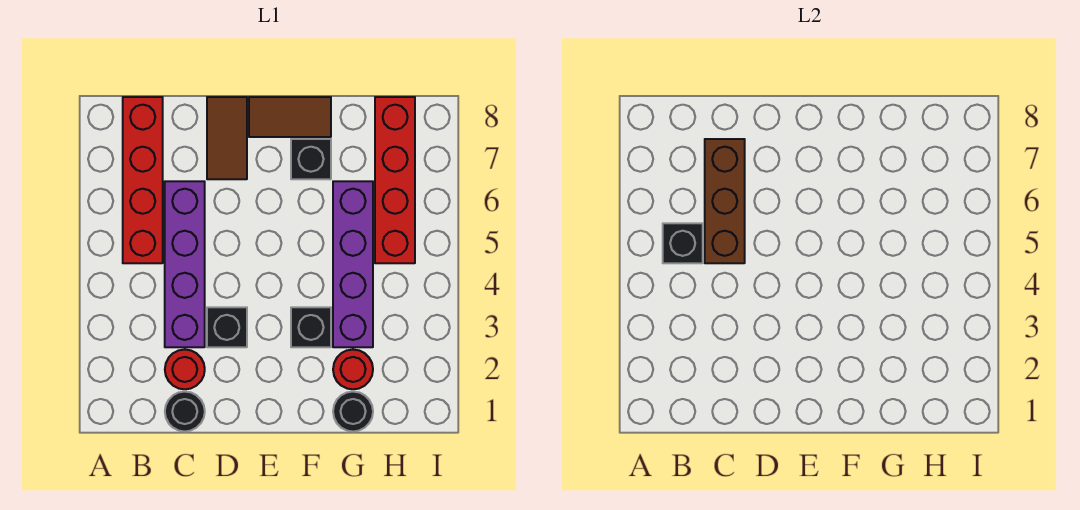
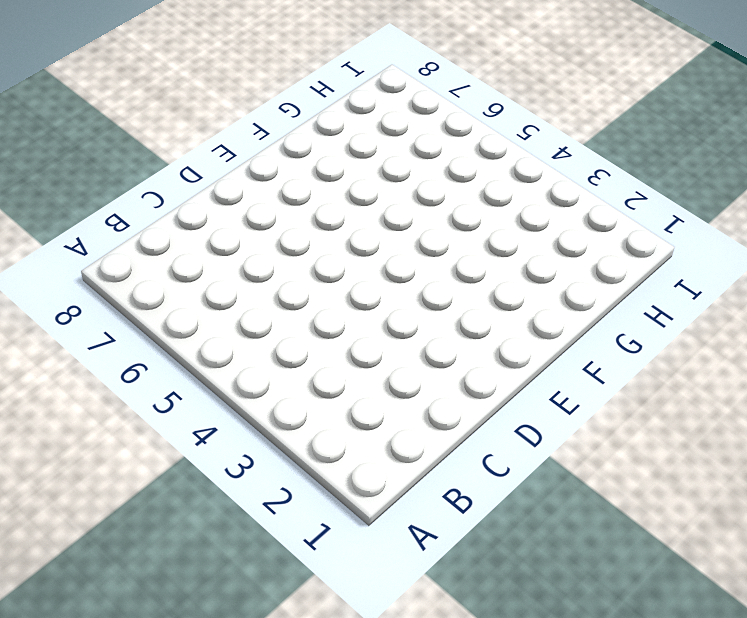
none -> red brick B5:B8 level 1
none -> black round brick C1 level 1
none -> red round brick C2 level 1

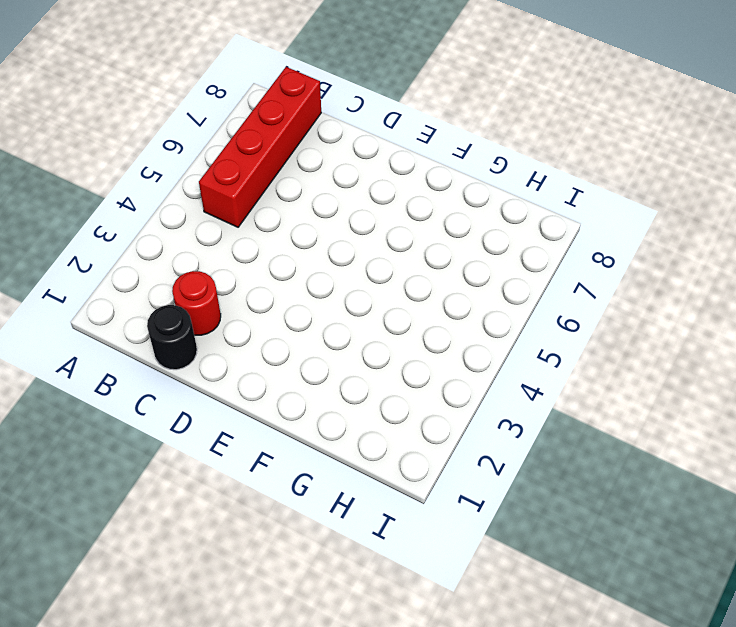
none -> purple brick C3:C6 level 1
none -> black brick D3 level 1
none -> brown tile D7:D8 level 1

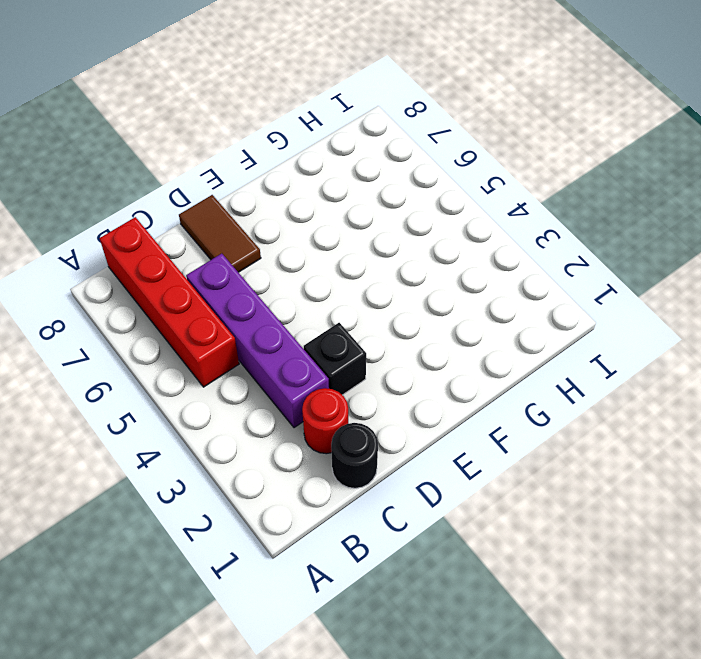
none -> brown tile E8:F8 level 1
none -> black brick F3 level 1
none -> black brick F7 level 1

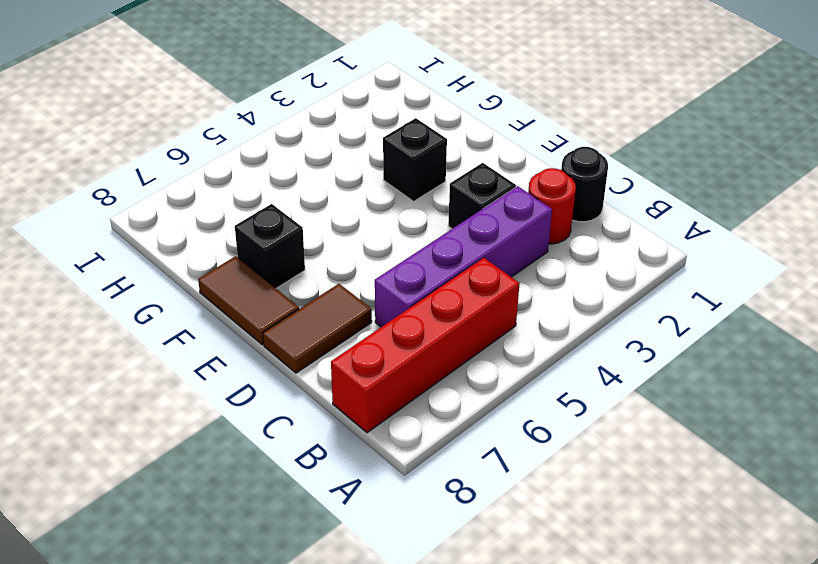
none -> black round brick G1 level 1
none -> red round brick G2 level 1
none -> purple brick G3:G6 level 1

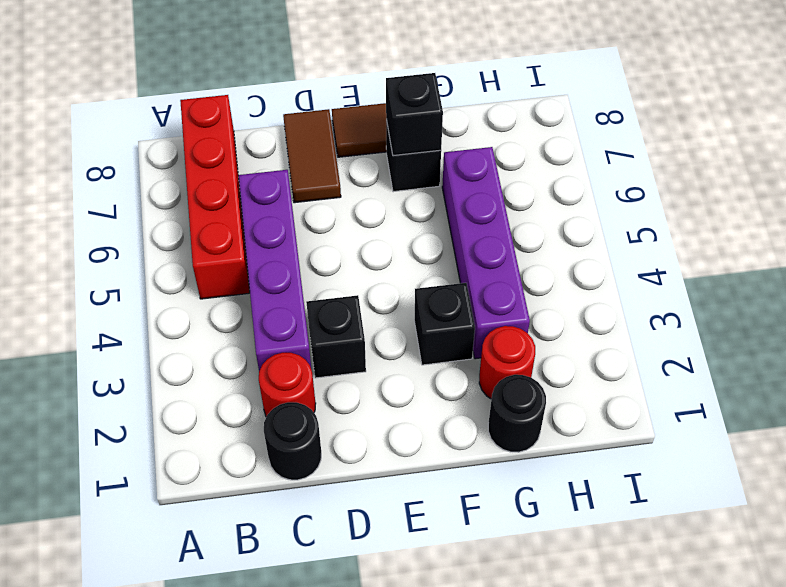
black brick F7 level 2 -> black brick B5 level 2
none -> red brick H5:H8 level 1
none -> brown brick C5:C7 level 2

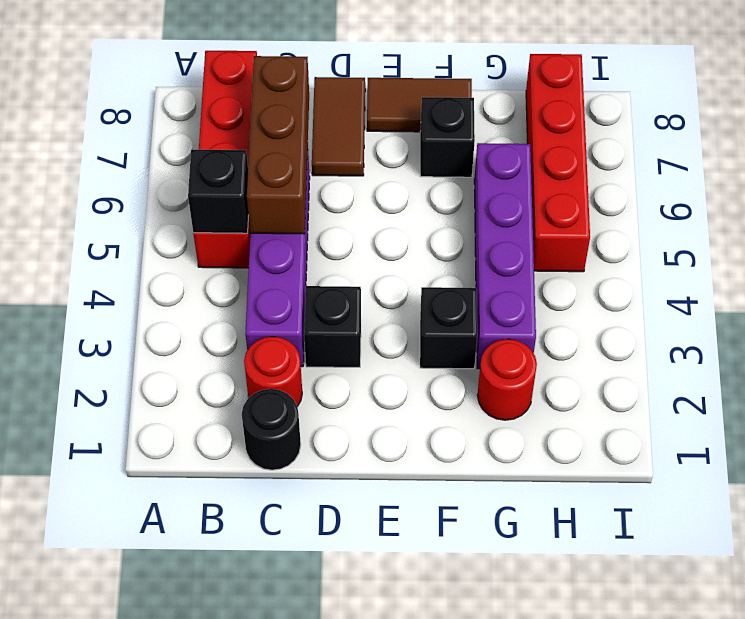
none -> black round brick G1 level 1

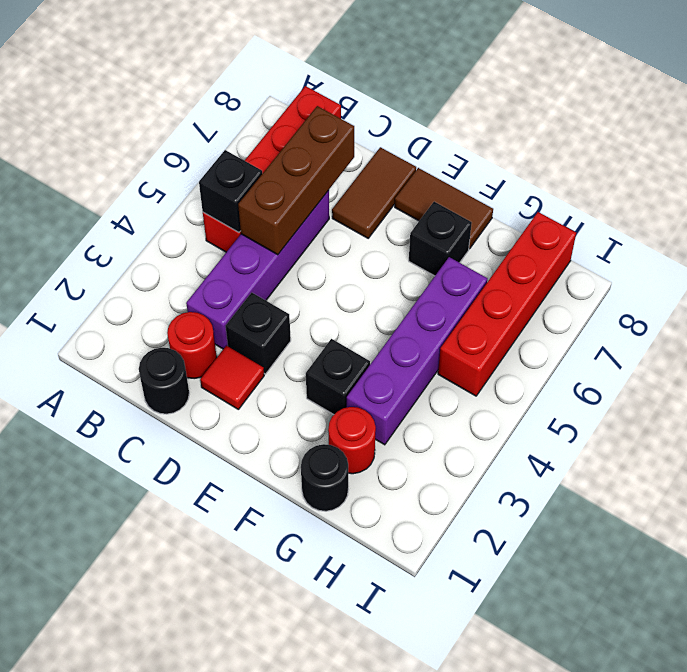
red tile D2 level 1 -> none

